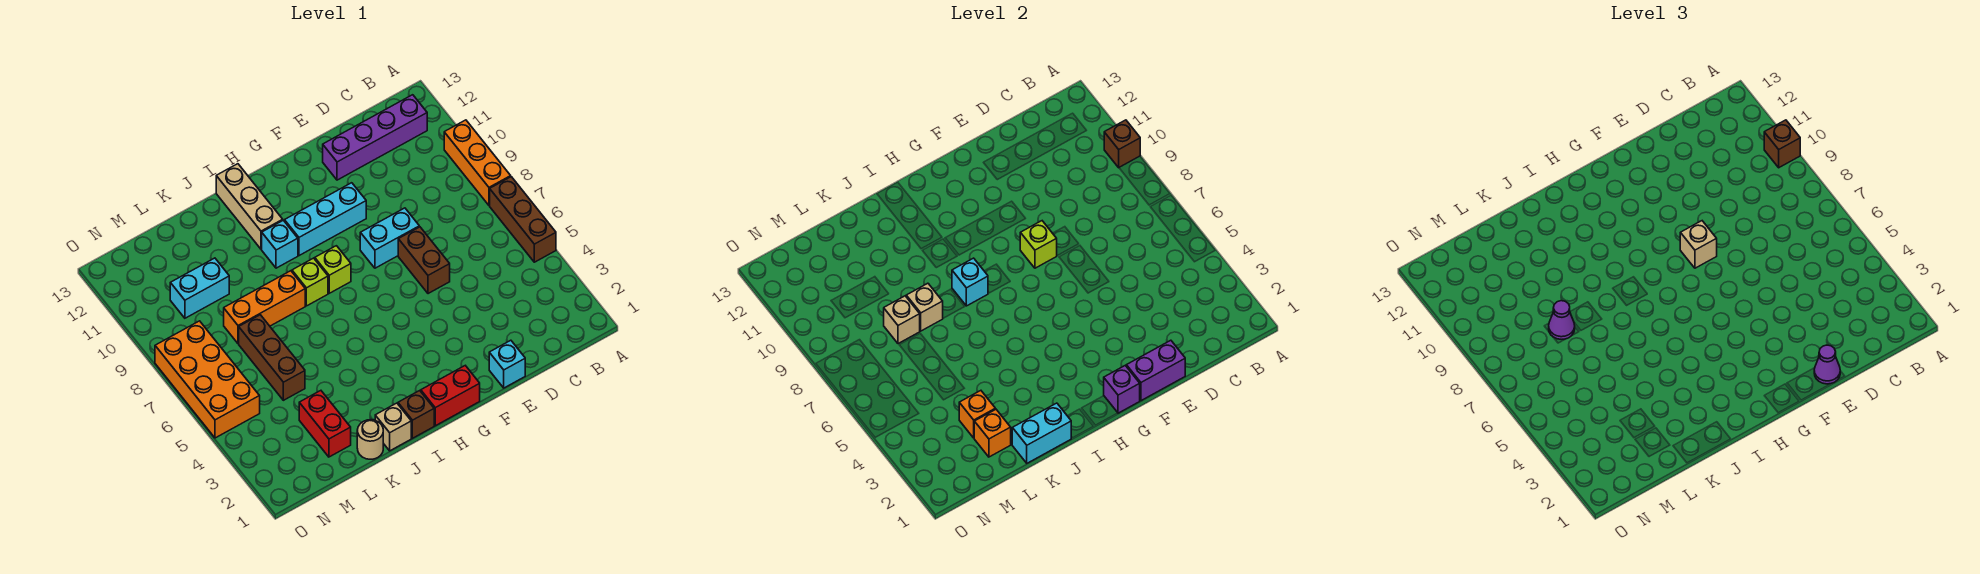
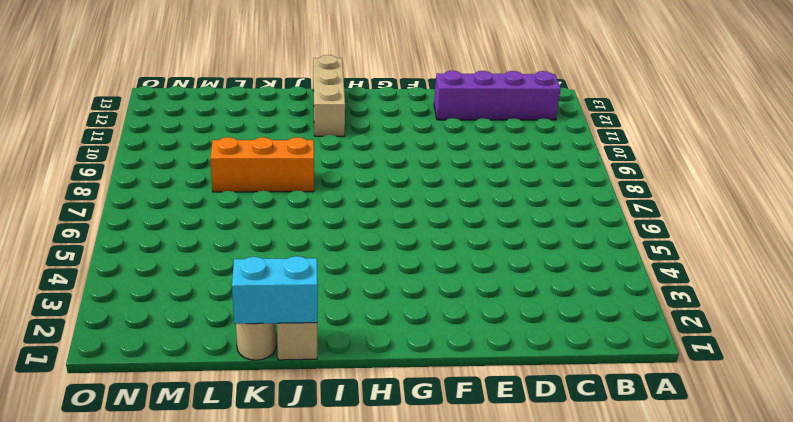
none -> brown brick A5:A7 level 1
none -> orange brick A8:A10 level 1
none -> cyan brick E1 level 1
none -> brown brick E6:E7 level 1

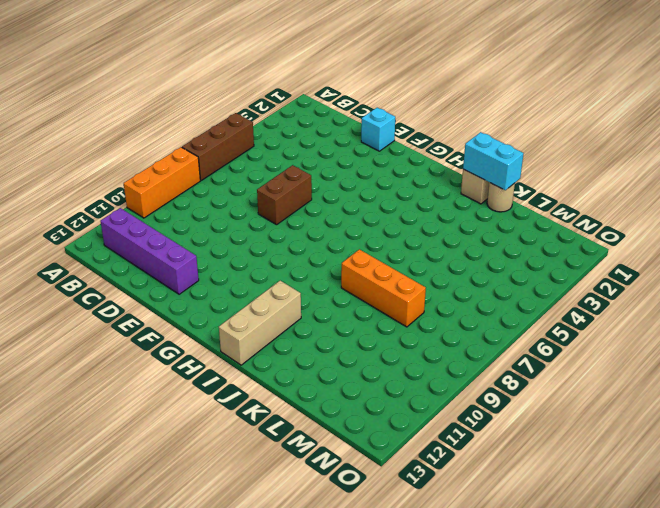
none -> cyan brick E8:F8 level 1
none -> cyan brick F10:H10 level 1
none -> red brick G1:H1 level 1
none -> lime brick H8 level 1

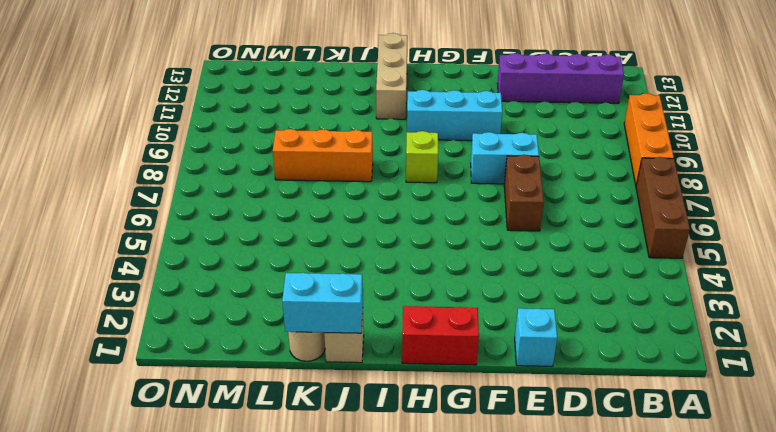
none -> brown brick I1 level 1
none -> lime brick I8 level 1
none -> cyan brick I10 level 1
none -> red brick L2:L3 level 1

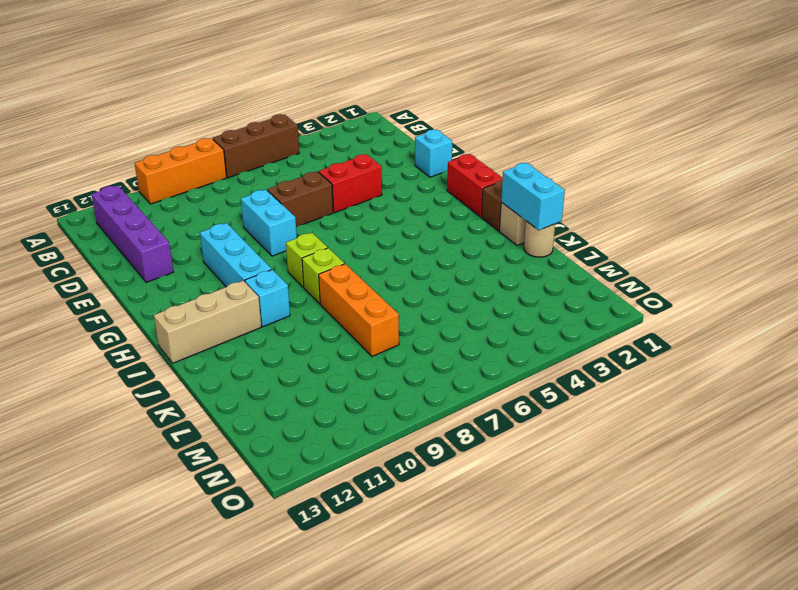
red brick E4:E5 level 1 -> red brick L2:L3 level 1
none -> brown brick L5:L7 level 1
none -> cyan brick L10:M10 level 1
none -> orange brick N5:O8 level 1
none -> brown brick A10 level 2

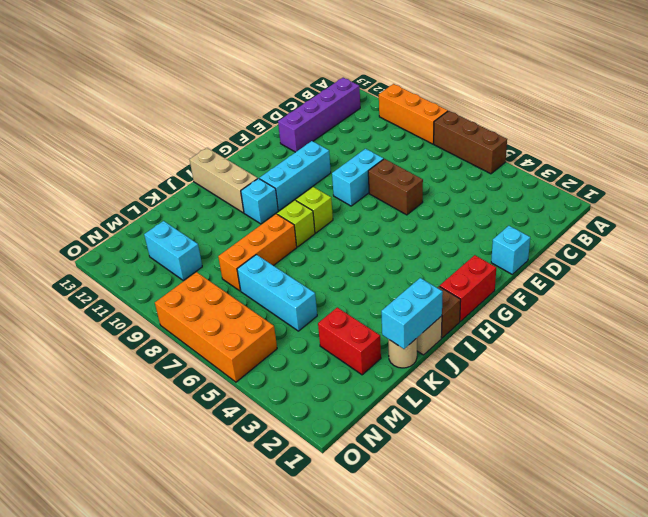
cyan brick L5:L7 level 1 -> brown brick L5:L7 level 1
cyan brick M10:M11 level 1 -> cyan brick L10:M10 level 1
none -> brown brick A10 level 2
none -> purple brick E1:F1 level 2
none -> lime brick F8 level 2
none -> purple brick G1 level 2

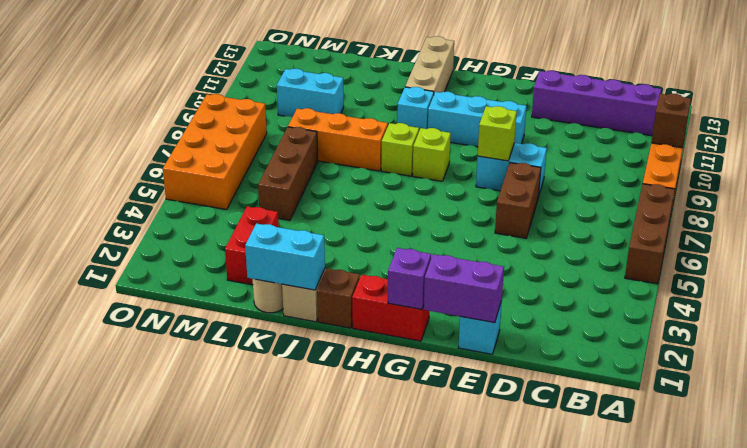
none -> cyan brick I8 level 2
none -> tan brick K8 level 2
none -> orange brick L2 level 2
none -> orange brick L3 level 2

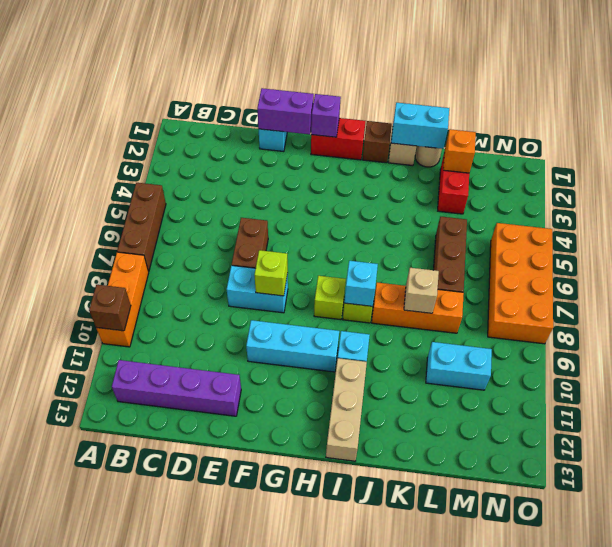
none -> orange brick L3 level 2
none -> tan brick L8 level 2
none -> brown brick A10 level 3
none -> purple cone E1 level 3

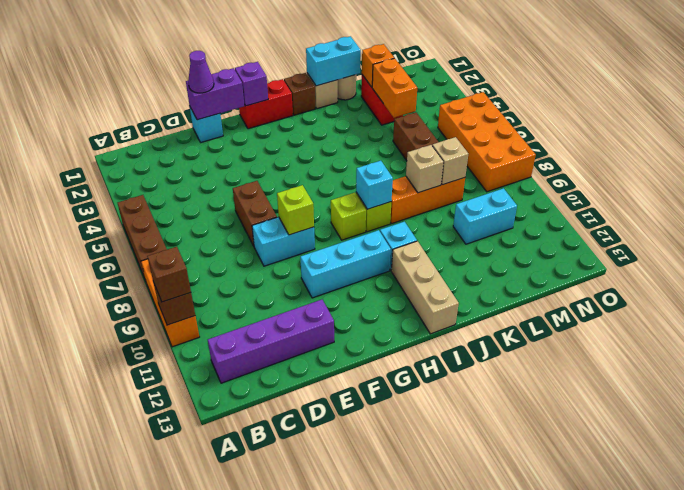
orange brick L3:L4 level 2 -> orange brick L3 level 2
none -> tan brick F8 level 3
none -> purple cone L8 level 3

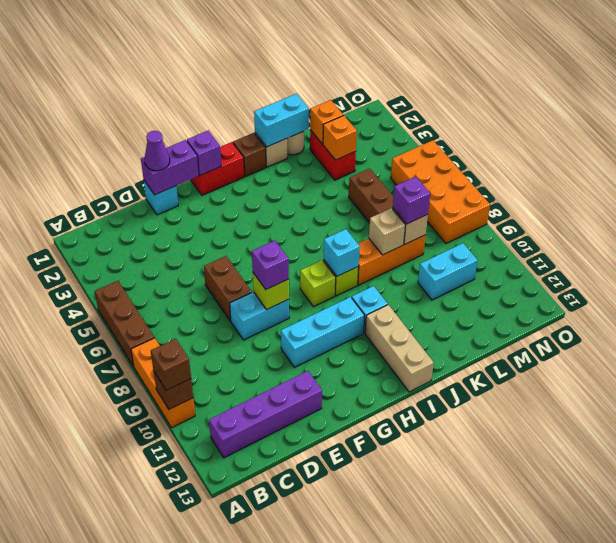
purple brick F8 level 3 -> tan brick F8 level 3
purple brick L8 level 3 -> purple cone L8 level 3

